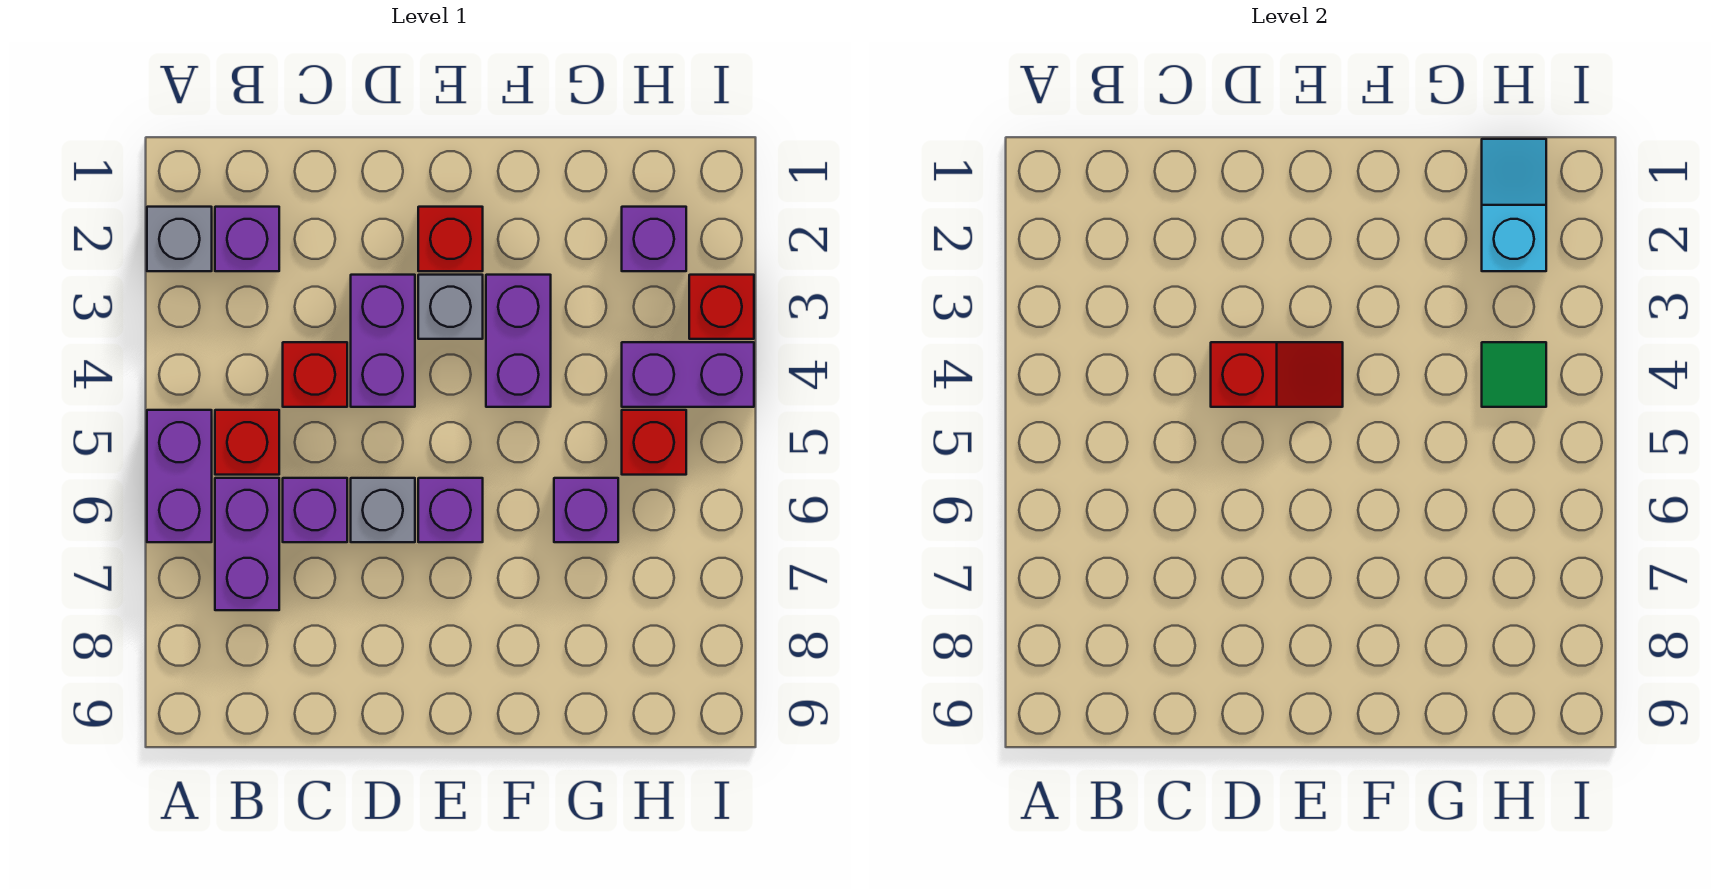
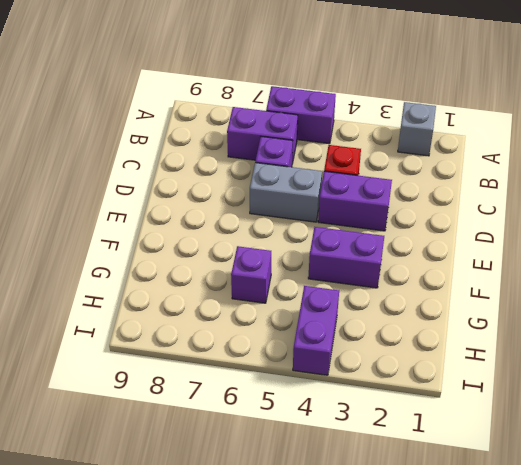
grey brick D5:D6 level 1 -> grey brick D6 level 1
none -> purple brick B2 level 1
none -> red brick B5 level 1
none -> red brick E2 level 1

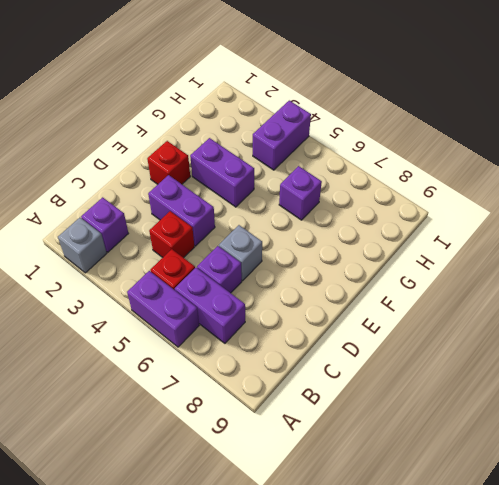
none -> grey brick E3 level 1
none -> purple brick E6 level 1
none -> purple brick H2 level 1

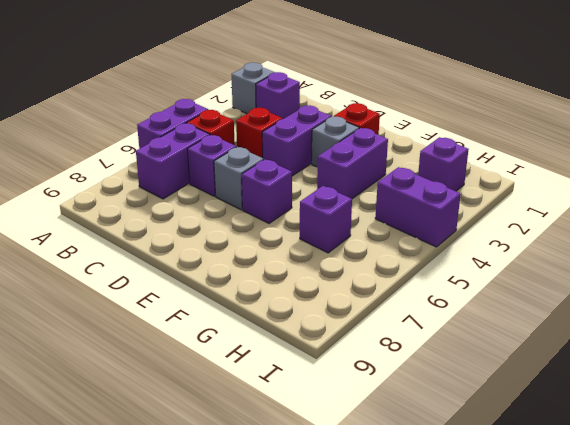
none -> red brick H5 level 1
none -> red brick I3 level 1
none -> red slope D4:E4 level 2 top D

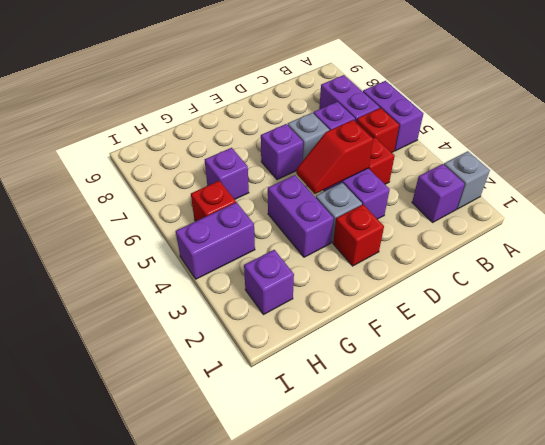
none -> red brick I3 level 1
none -> cyan slope H1:H2 level 2 top 2
none -> green tile H4 level 2

